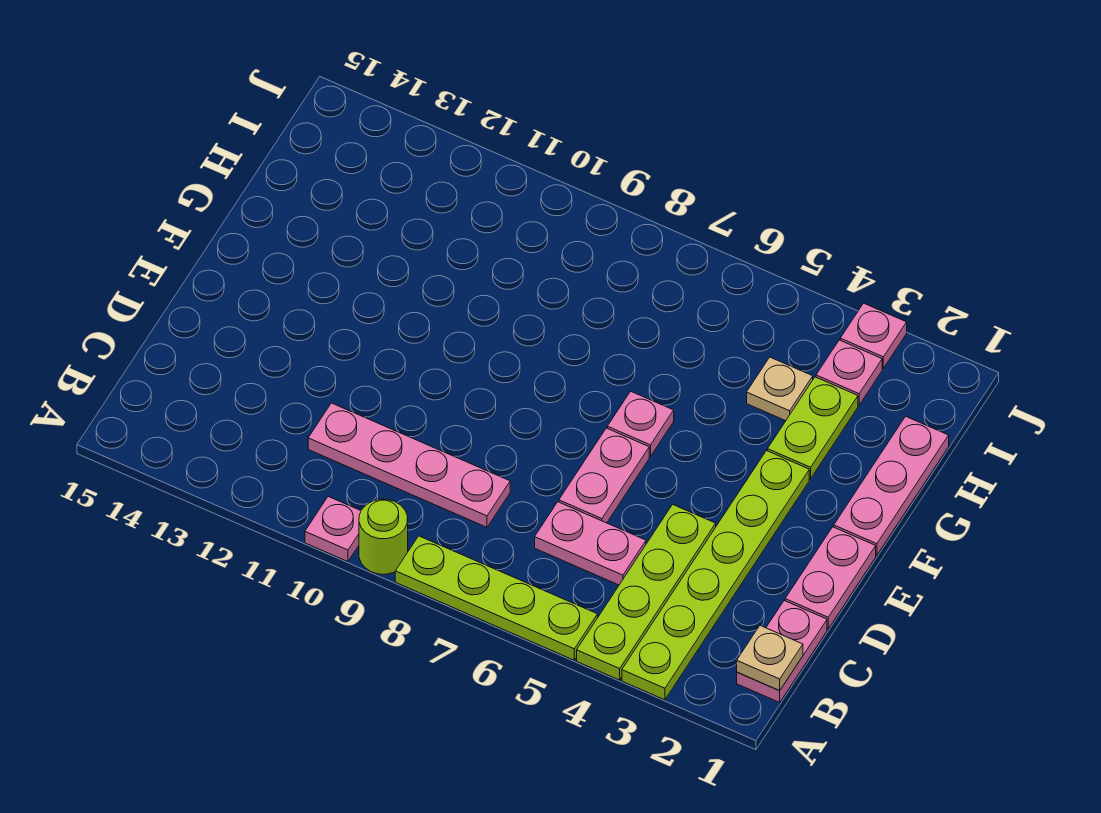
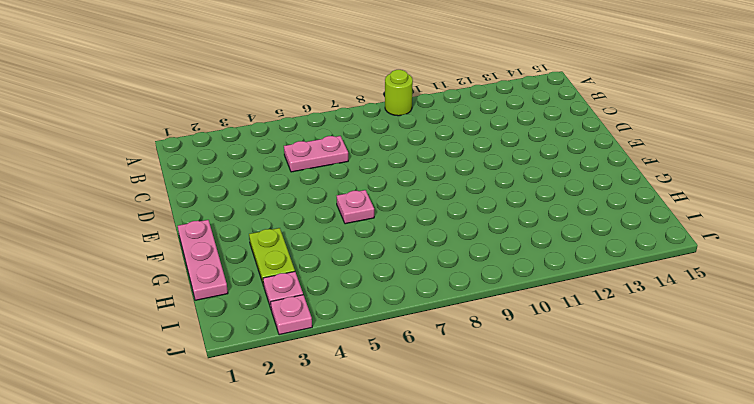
none -> lime plate A3:F3 level 1
none -> lime plate A4:D4 level 1
none -> lime plate A5:A8 level 1

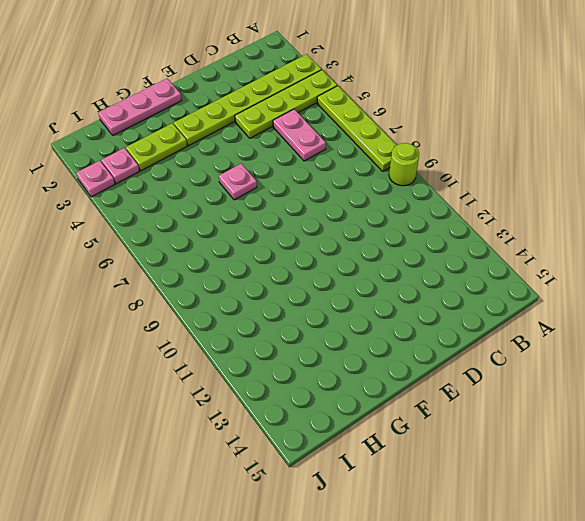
none -> pink plate A10 level 1
none -> pink plate B1:C1 level 1
none -> pink plate C8:C11 level 1

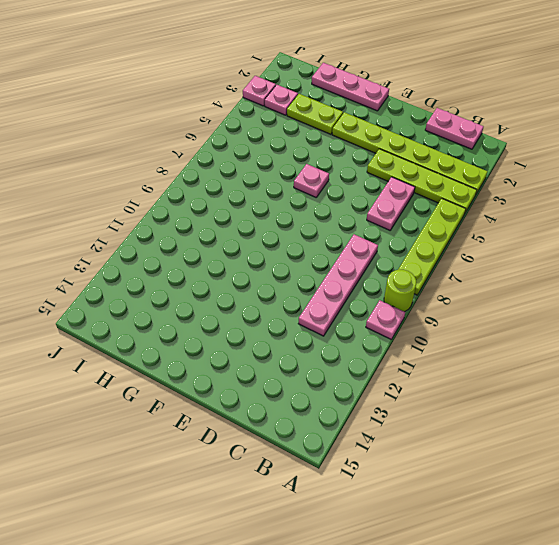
none -> pink plate D1:E1 level 1
none -> pink plate D6:E6 level 1
none -> tan plate H4 level 1

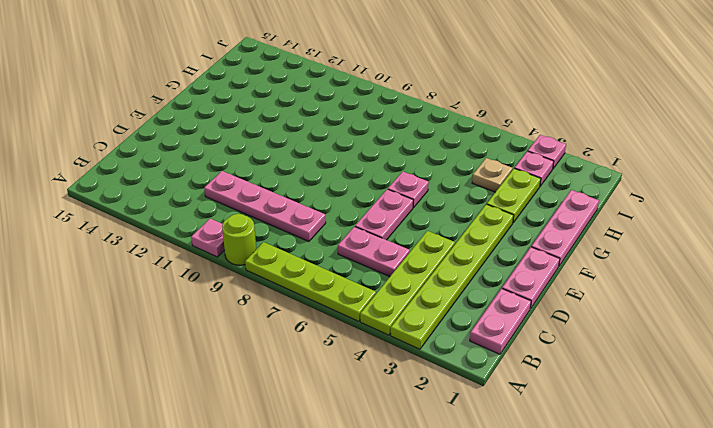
none -> tan plate B1 level 2

